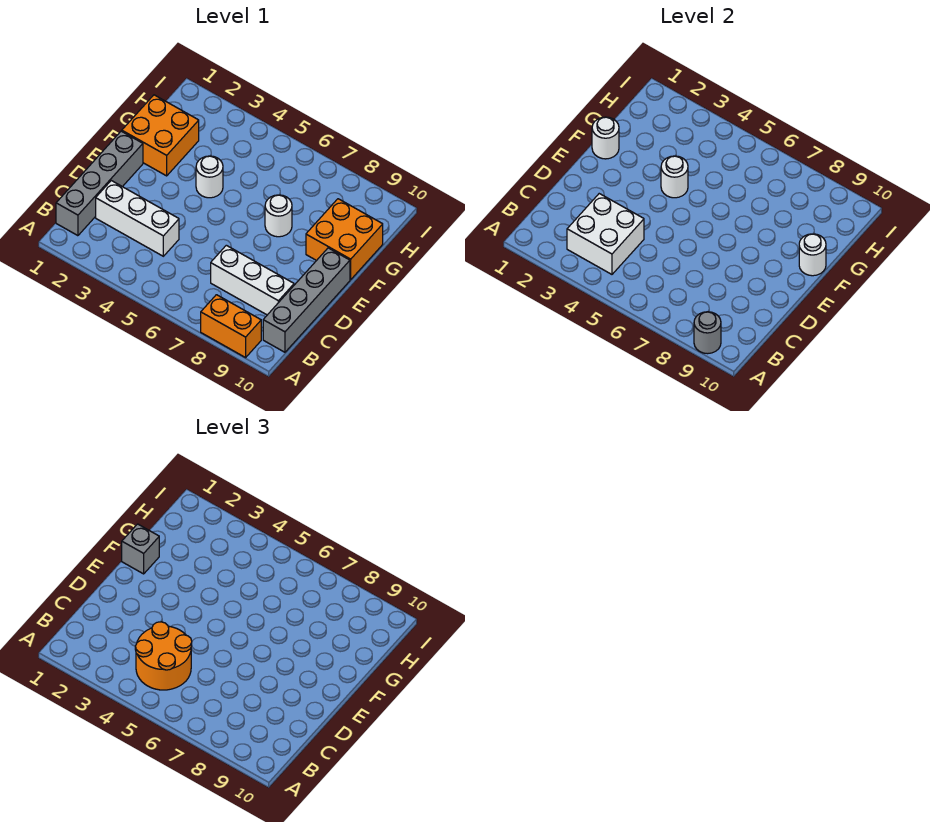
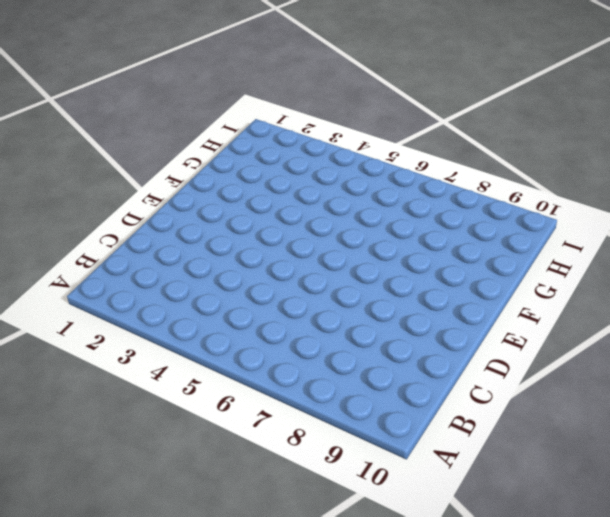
none -> orange brick A8:A9 level 1
none -> grey brick B1:E1 level 1
none -> grey brick B10:E10 level 1

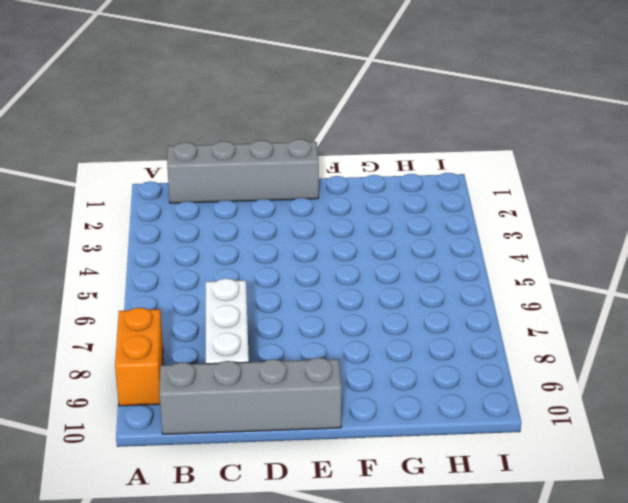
none -> white brick C2:C4 level 1
none -> orange brick F1:G2 level 1
none -> white round brick F4 level 1

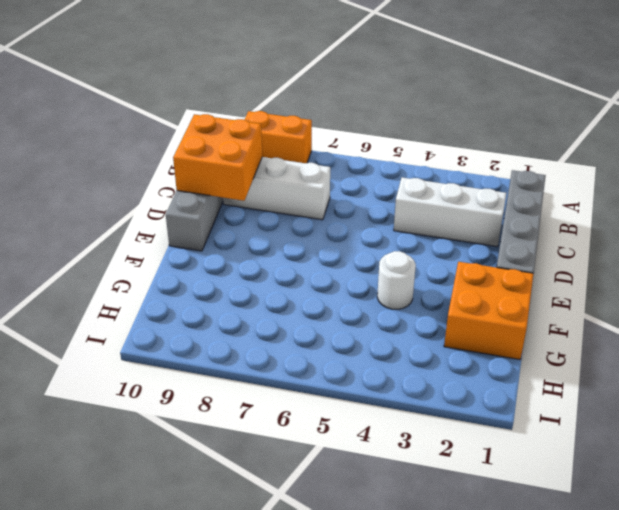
orange brick C9:D10 level 2 -> orange brick F9:G10 level 1
none -> white round brick F7 level 1
none -> grey round brick A9 level 2
none -> white brick B3:C4 level 2

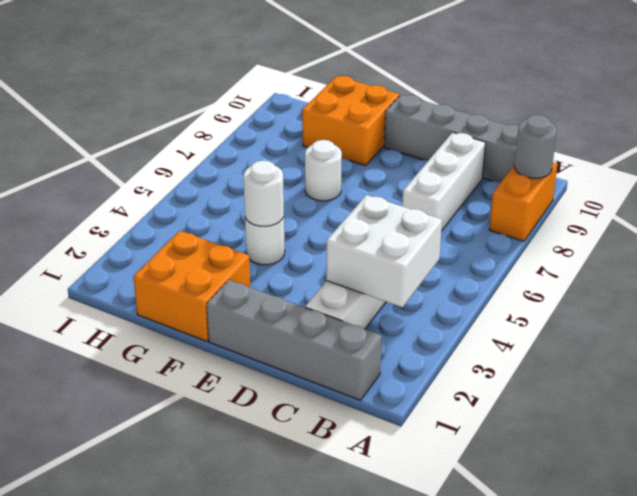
none -> white round brick F1 level 2
none -> white round brick F10 level 2
none -> orange round brick B4:C5 level 3

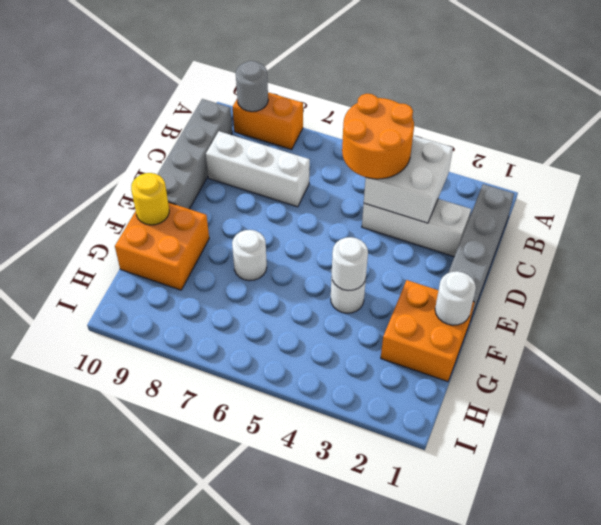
yellow round brick F10 level 2 -> white round brick F10 level 2
none -> grey brick F1 level 3

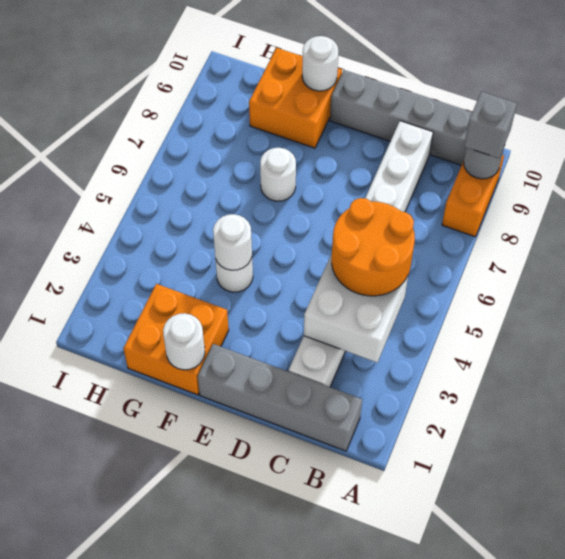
grey brick A9 level 3 -> grey brick F1 level 3

